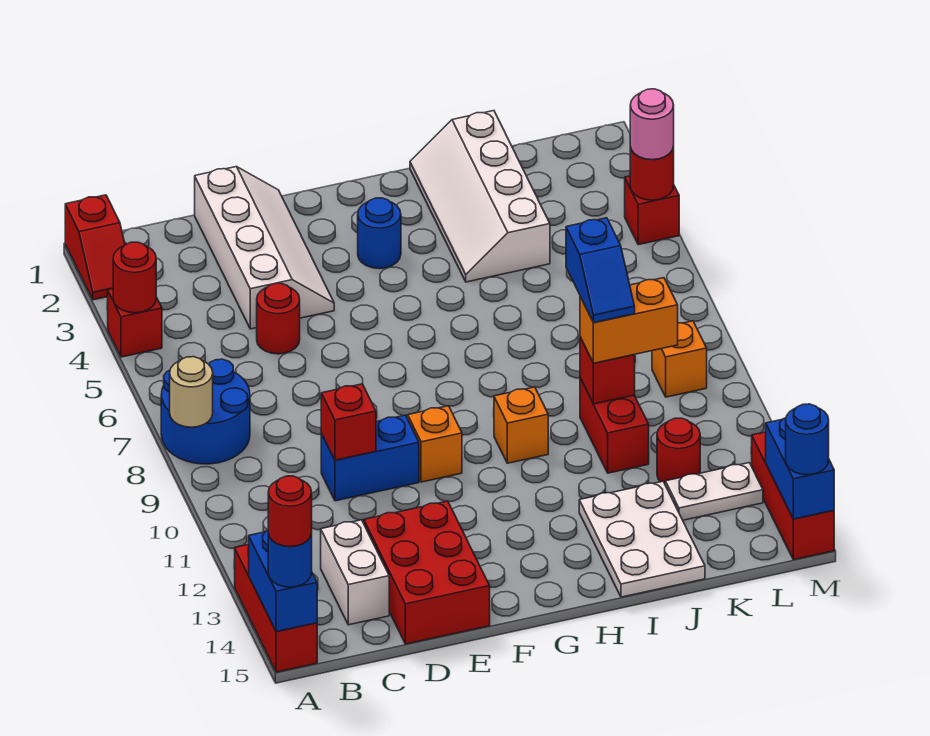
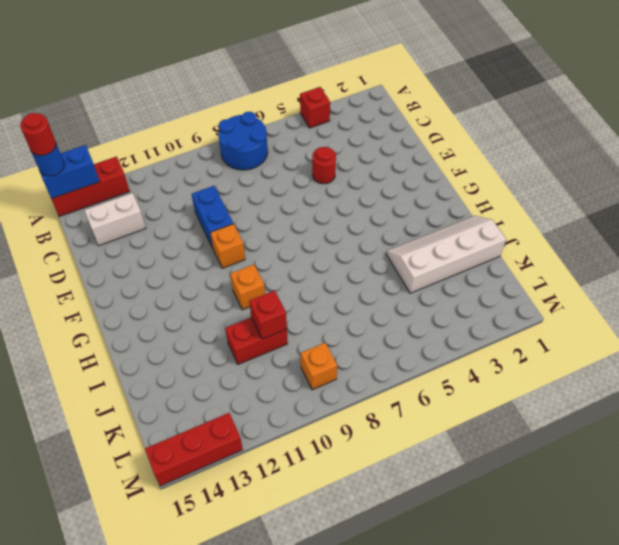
none -> red slope A1:A2 level 1 top 1
none -> white slope D1:E4 level 1 top D
none -> red brick D13:E15 level 1
none -> blue round brick G3 level 1

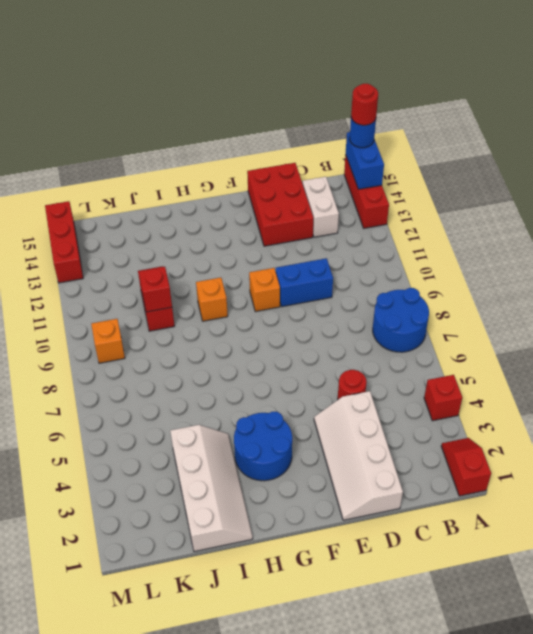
blue round brick G3:H4 level 1 -> blue round brick G3 level 1
none -> white plate I13:J15 level 1
none -> red round brick K12 level 1
none -> white plate K13:L13 level 1
none -> red brick M4 level 1

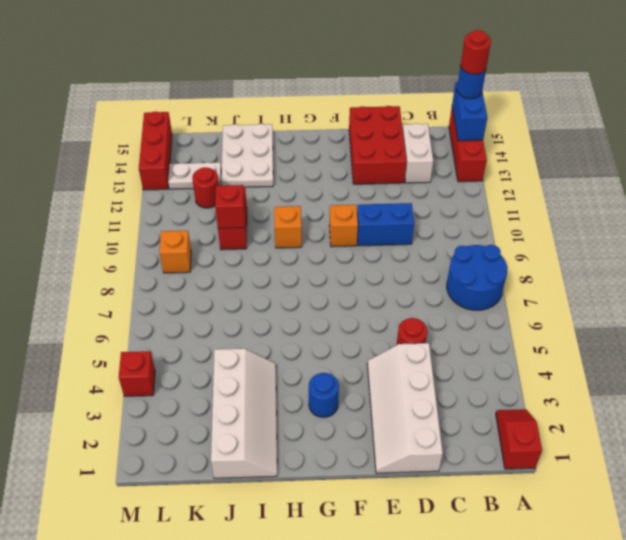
none -> red brick A4 level 1
none -> red round brick A4 level 2
none -> tan round brick A8 level 2
none -> red brick D10 level 2

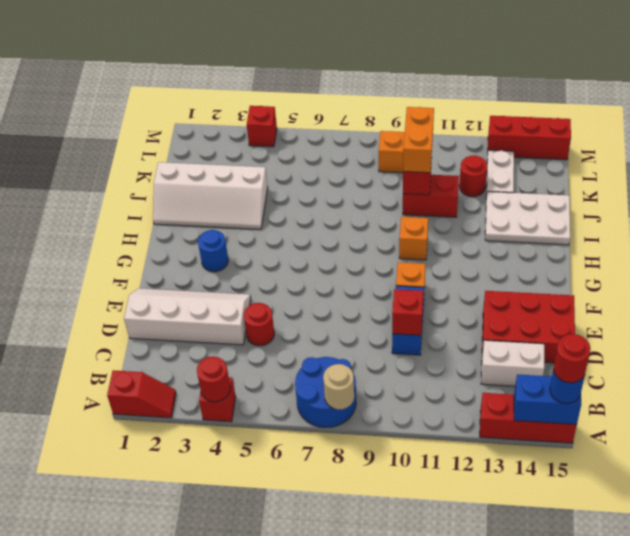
none -> red round brick M4 level 2
none -> blue brick M14:M15 level 2
none -> pink round brick M4 level 3
none -> blue round brick M15 level 3

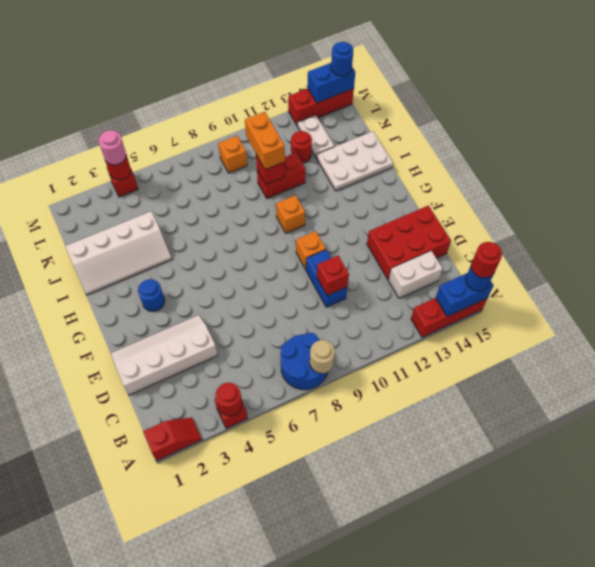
none -> red round brick D5 level 1
none -> blue slope J9:J10 level 4 top 9

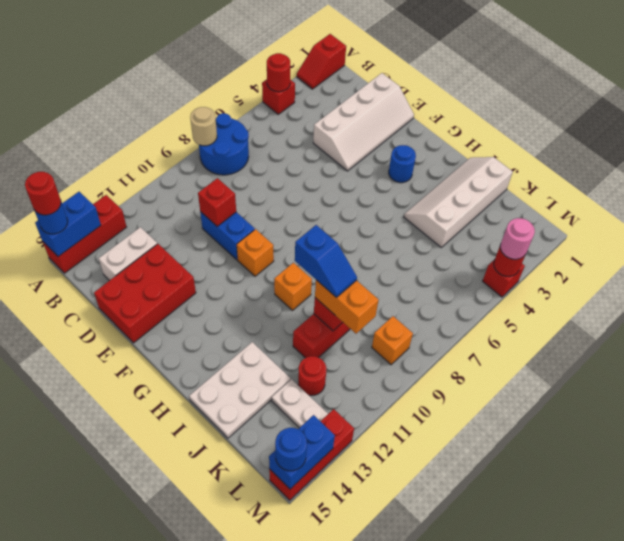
blue slope I10:J10 level 4 top I -> blue slope J9:J10 level 4 top 9
none -> red round brick D5 level 1

